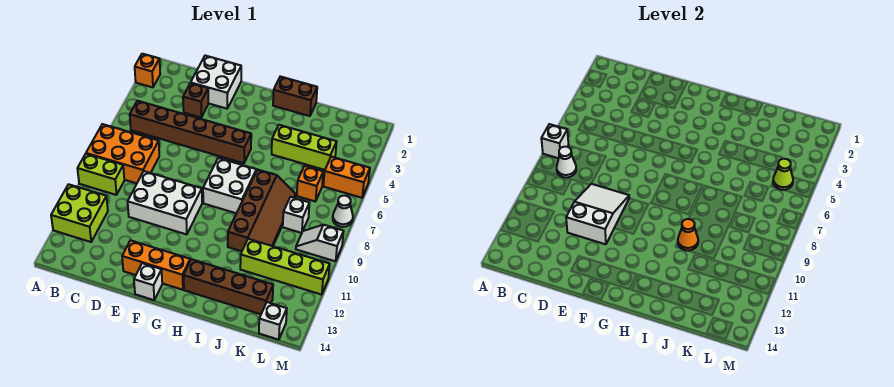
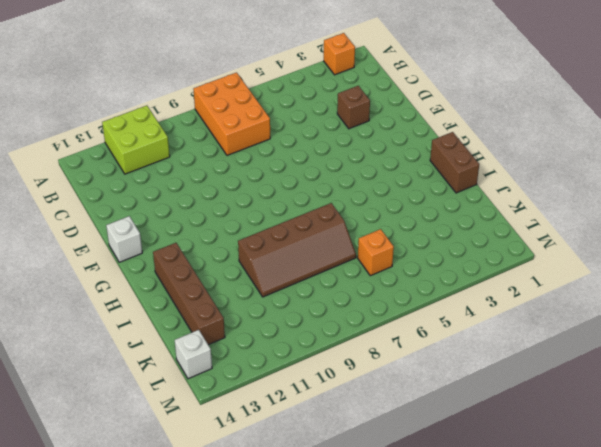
none -> lime brick A9:B9 level 1
none -> brown brick B5:G5 level 1
none -> white brick D1:E2 level 1

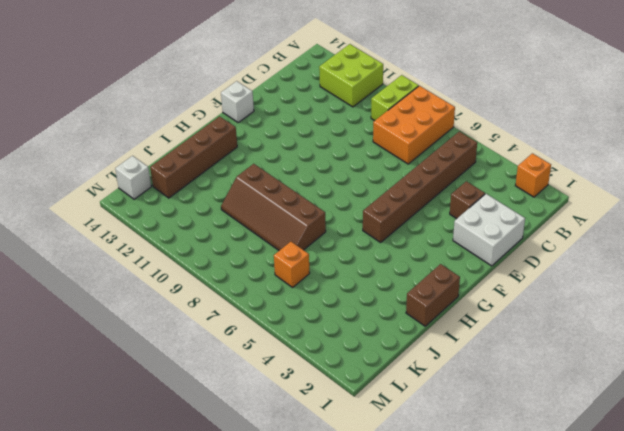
none -> white brick D9:F10 level 1
none -> orange brick E13:G13 level 1
none -> white brick G7:H8 level 1

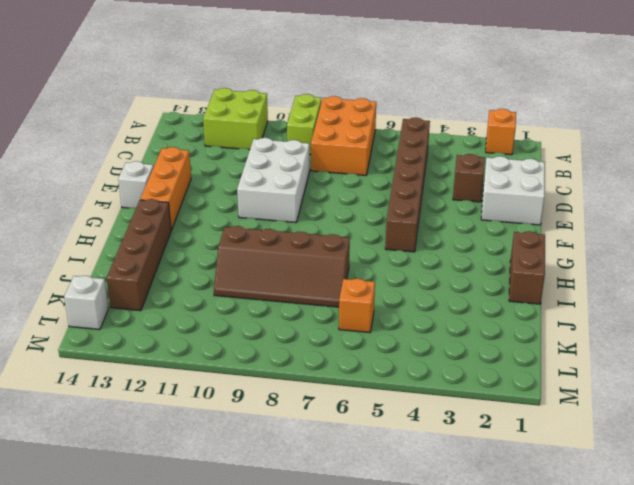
none -> white brick G7:H8 level 1
none -> lime brick I4:K4 level 1
none -> lime brick J11:M11 level 1

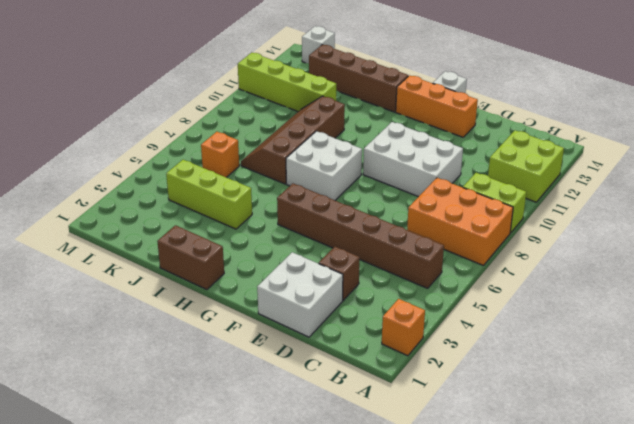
none -> white brick K8 level 1
none -> orange brick L5:M5 level 1
none -> white slope L9:M9 level 1 top M

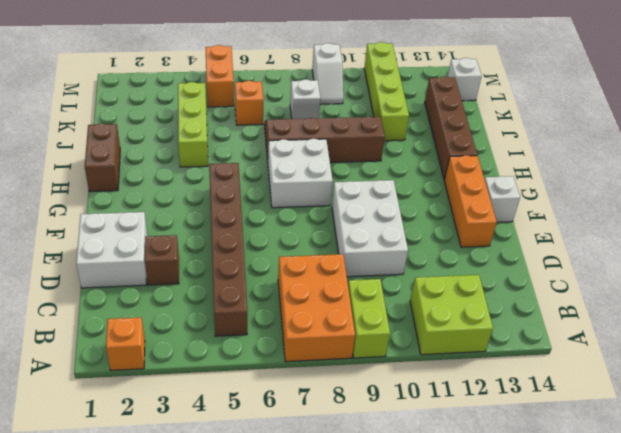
none -> white cone M7 level 1
none -> white brick A7 level 2
none -> white cone B8 level 2

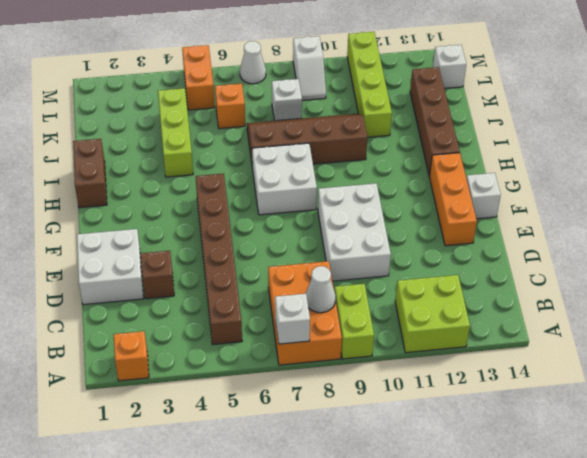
none -> white slope D9:E11 level 2 top 11
none -> orange cone I10 level 2
none -> lime cone L5 level 2

